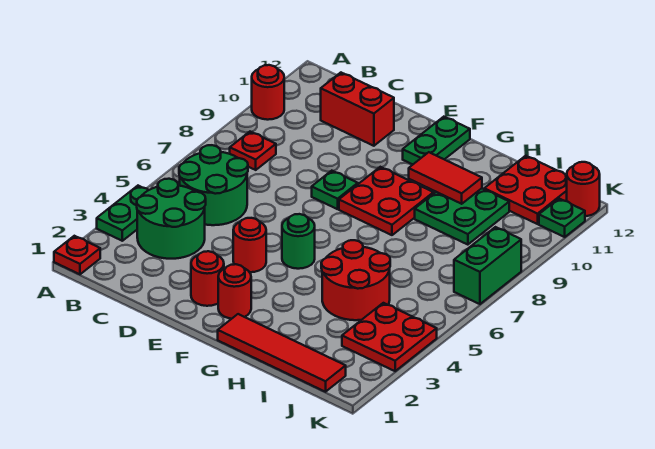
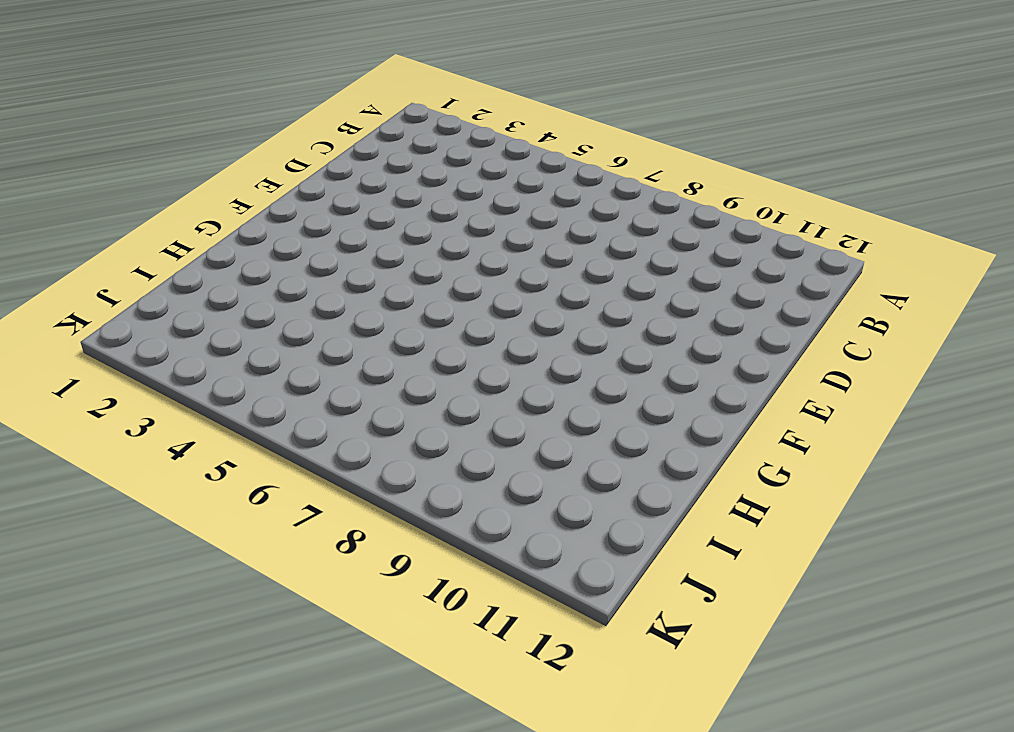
none -> red plate A1 level 1
none -> green plate A3:A4 level 1
none -> red round brick A10 level 1

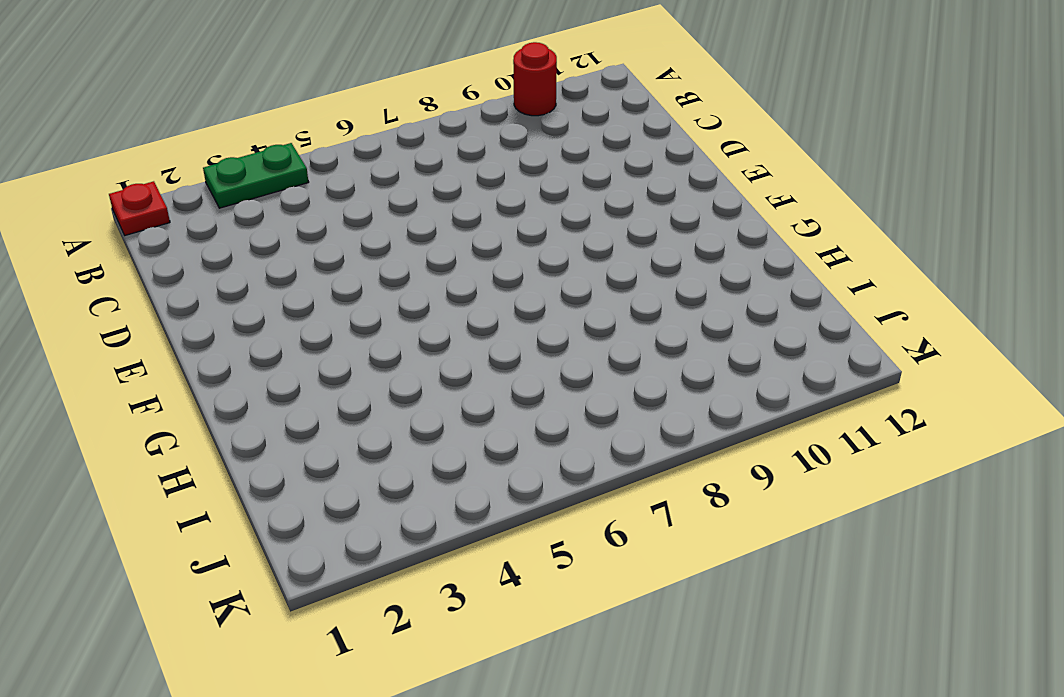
none -> green round brick B3:C4 level 1
none -> green round brick B5:C6 level 1
none -> red plate B8 level 1

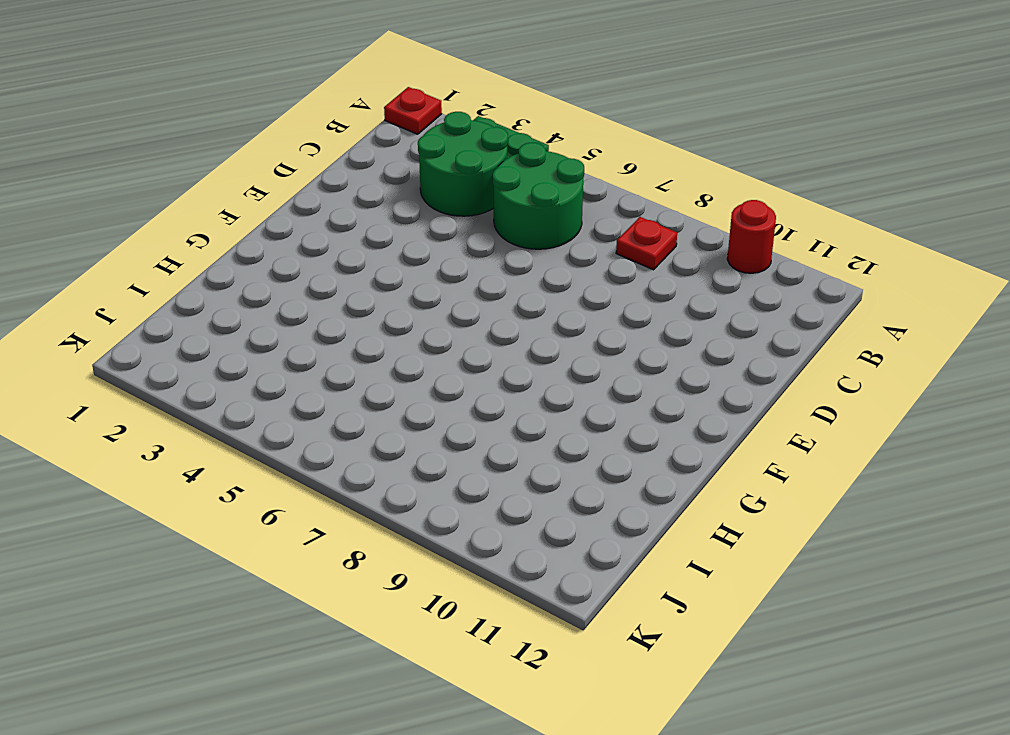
none -> red brick C11:D11 level 1
none -> red round brick E2 level 1
none -> red round brick E4 level 1

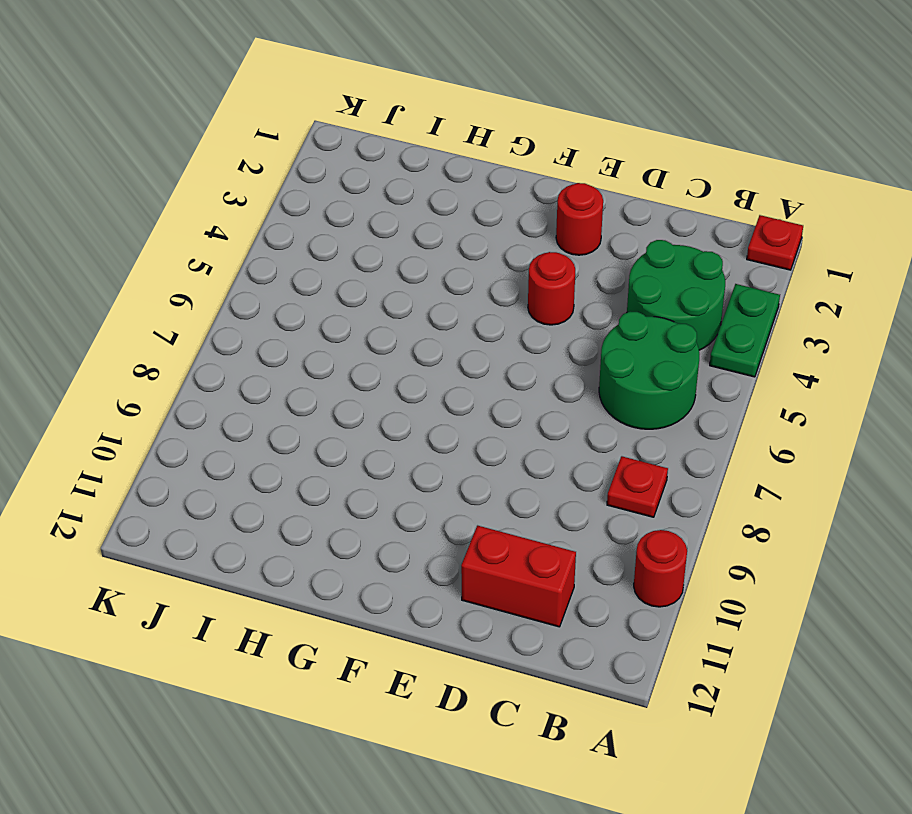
none -> green plate E8 level 1
none -> red round brick F2 level 1
none -> green round brick F5 level 1

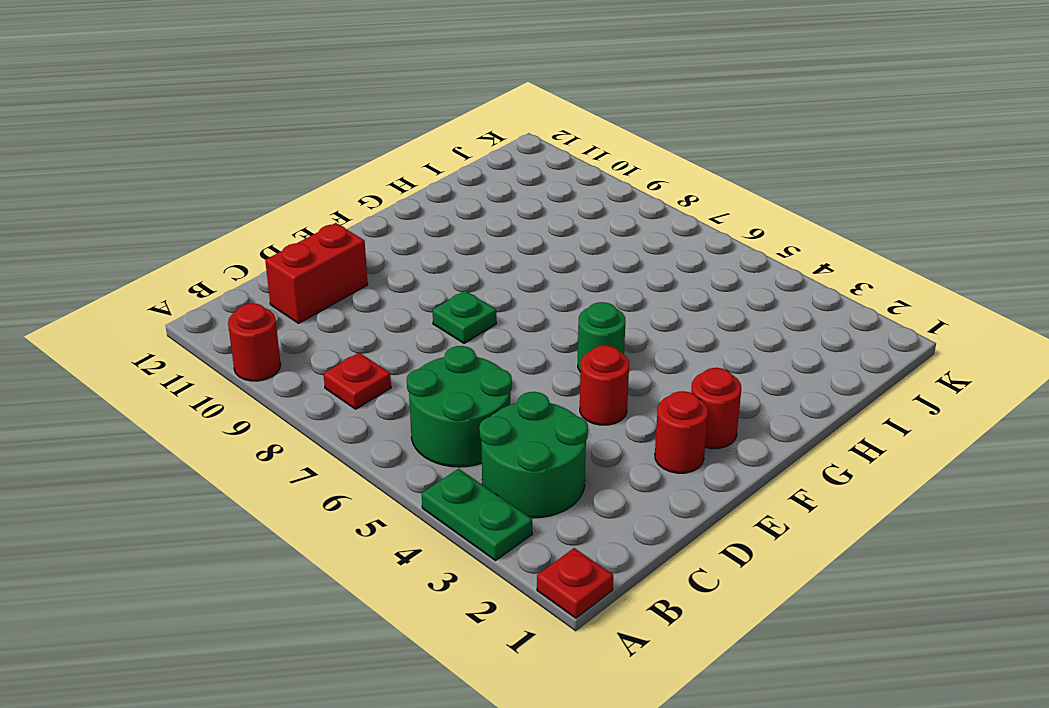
none -> red plate F8:G9 level 1
none -> green plate F11:F12 level 1
none -> red tile G1:J1 level 1

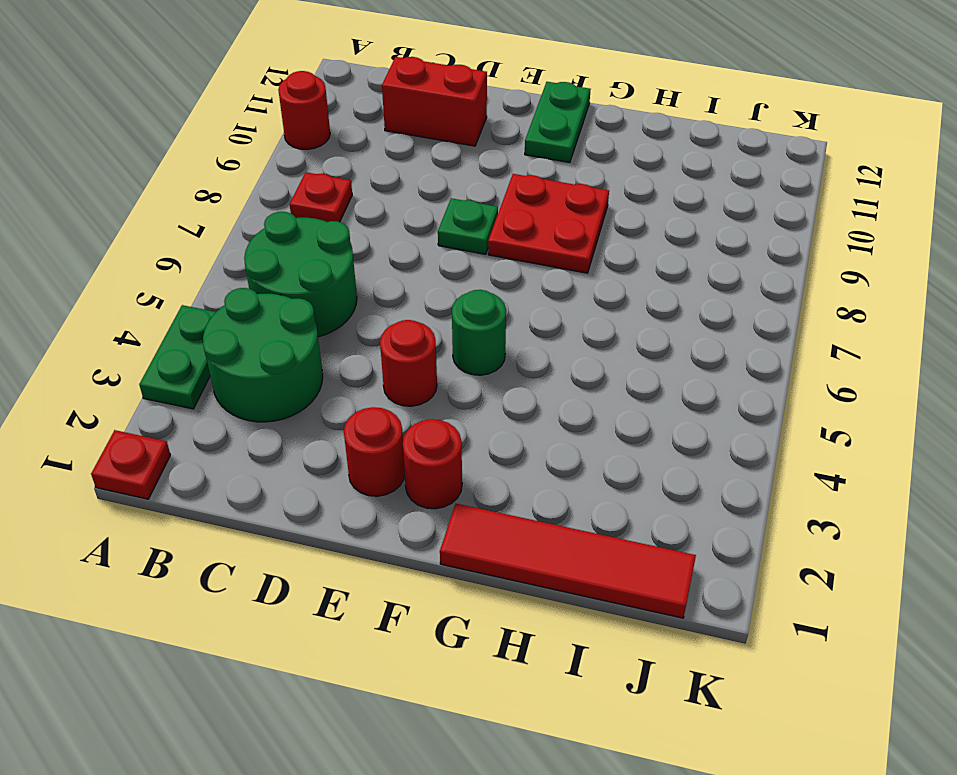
none -> red round brick H4:I5 level 1
none -> green plate H9:I10 level 1
none -> red plate I11:J12 level 1

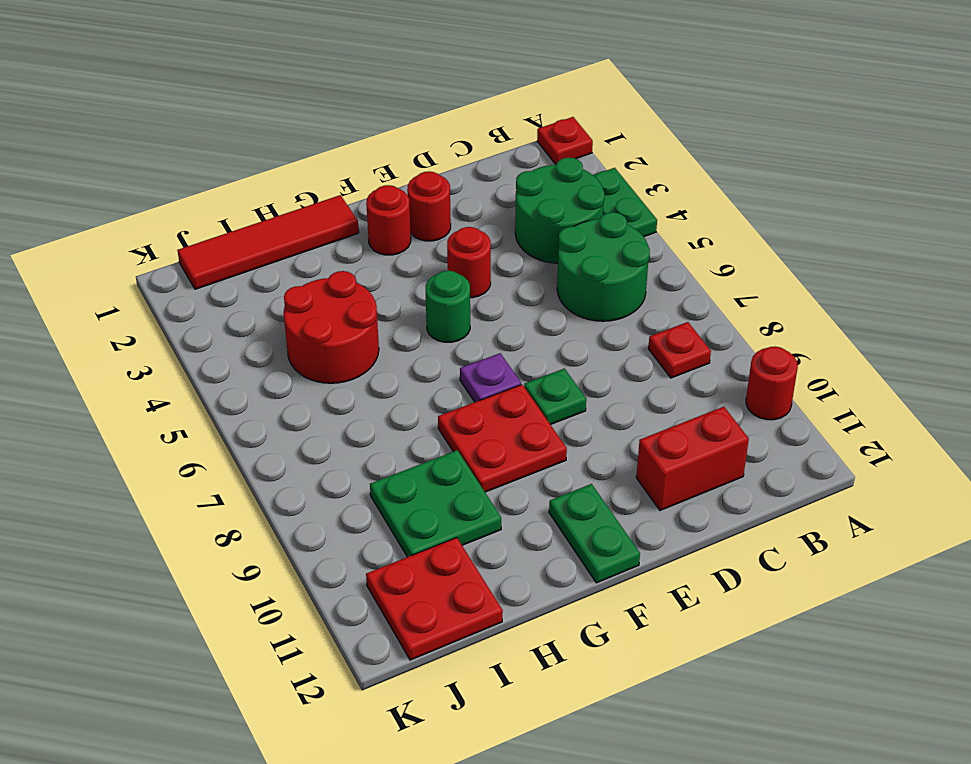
purple plate F7 level 1 -> none
none -> red plate J3:K4 level 1
none -> green brick K7:K8 level 1
none -> green plate K11 level 1

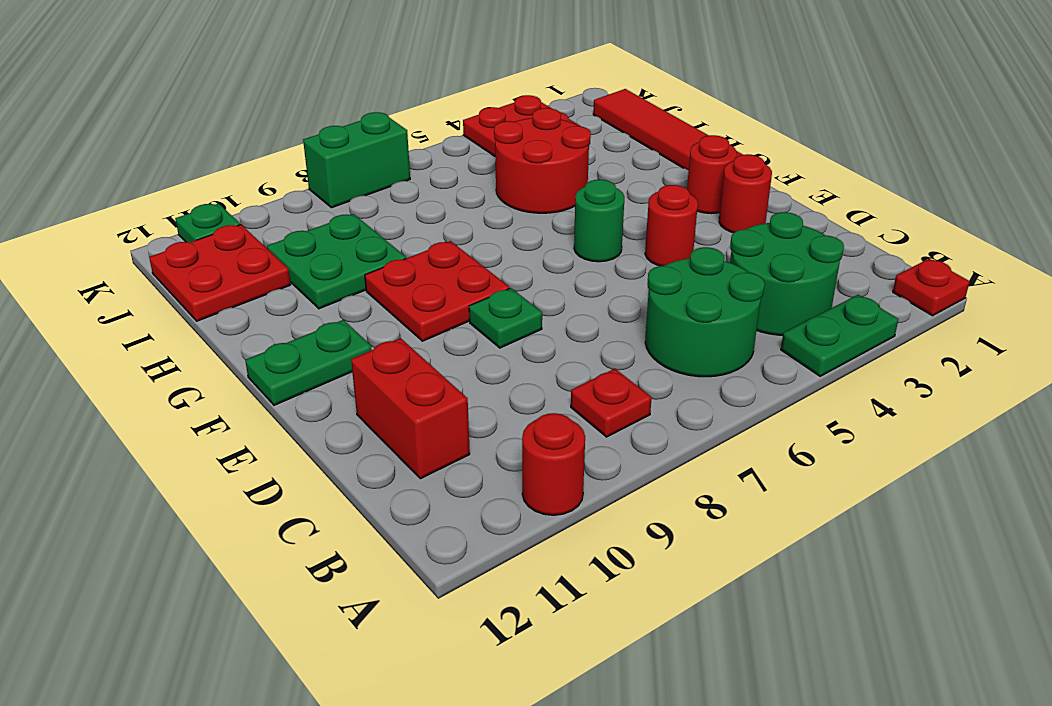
none -> red round brick K12 level 1
none -> red tile G10:H10 level 2

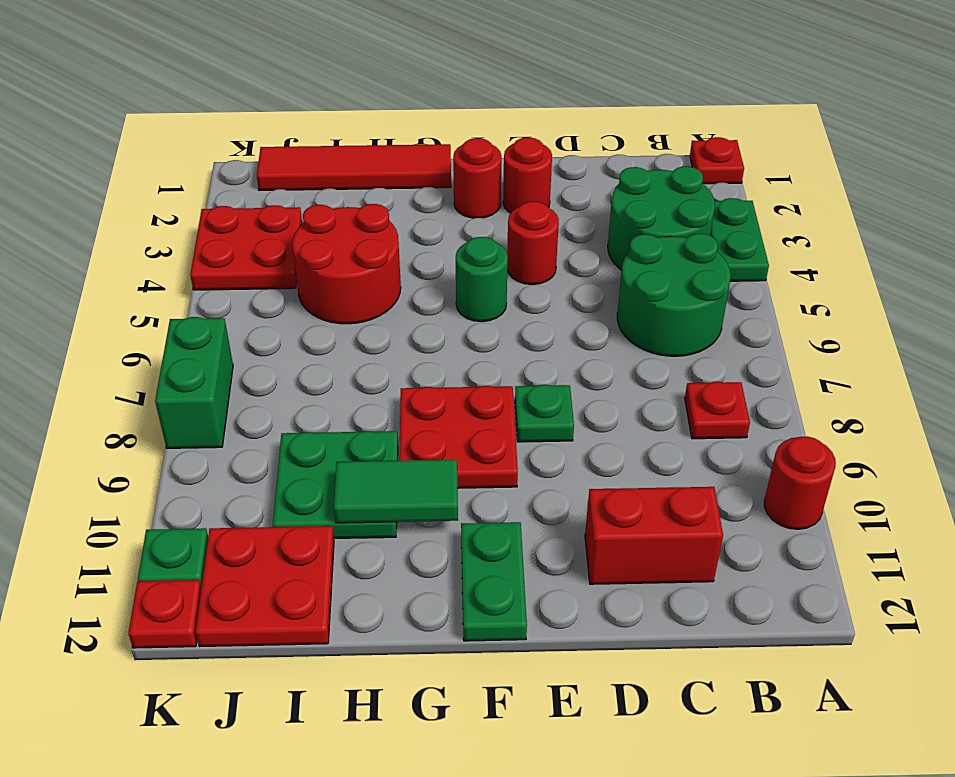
green tile G10:H10 level 2 -> red tile G10:H10 level 2
red plate K12 level 1 -> red round brick K12 level 1

